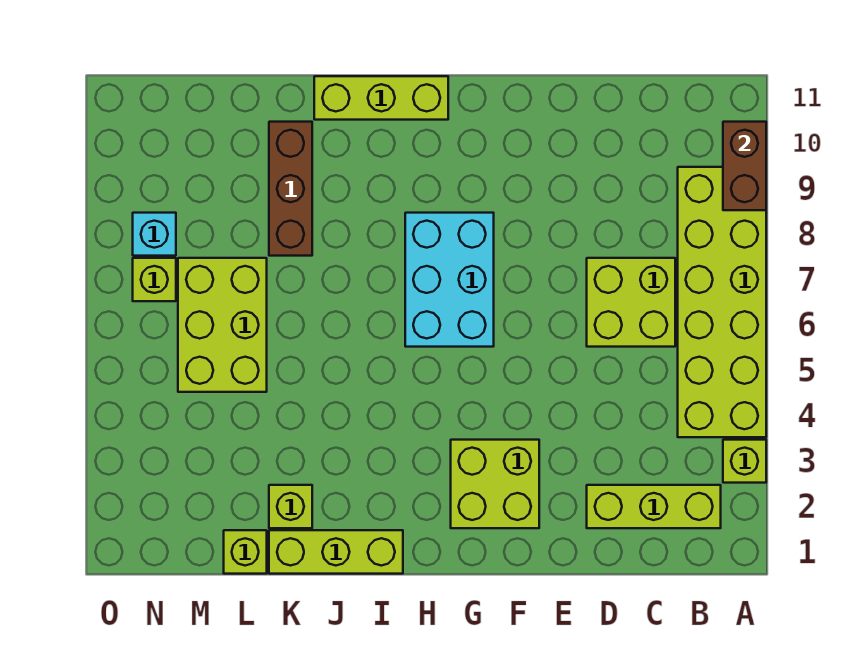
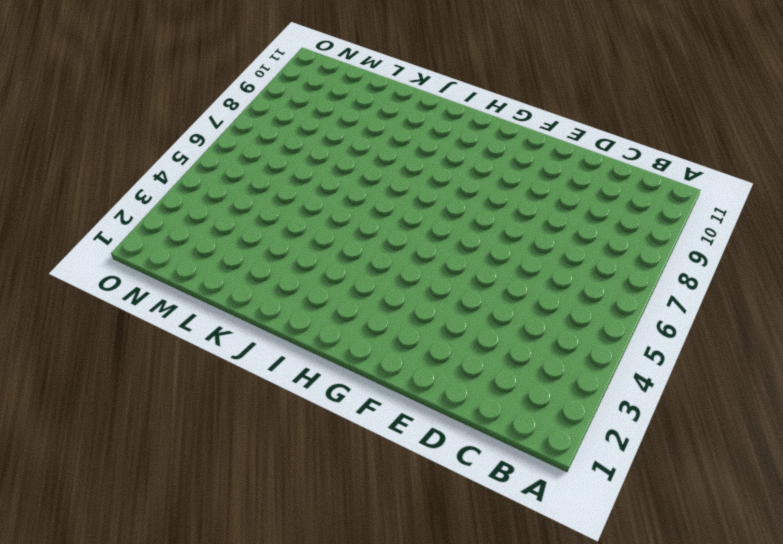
none -> lime brick A3 level 1
none -> lime brick A4:B9 level 1
none -> lime brick B2:D2 level 1

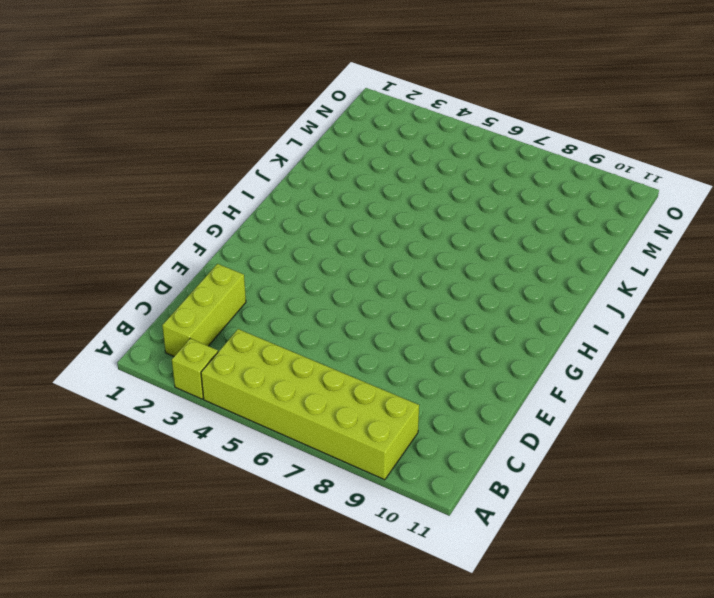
none -> lime brick C6:D7 level 1
none -> lime brick F2:G3 level 1
none -> cyan brick G6:H8 level 1

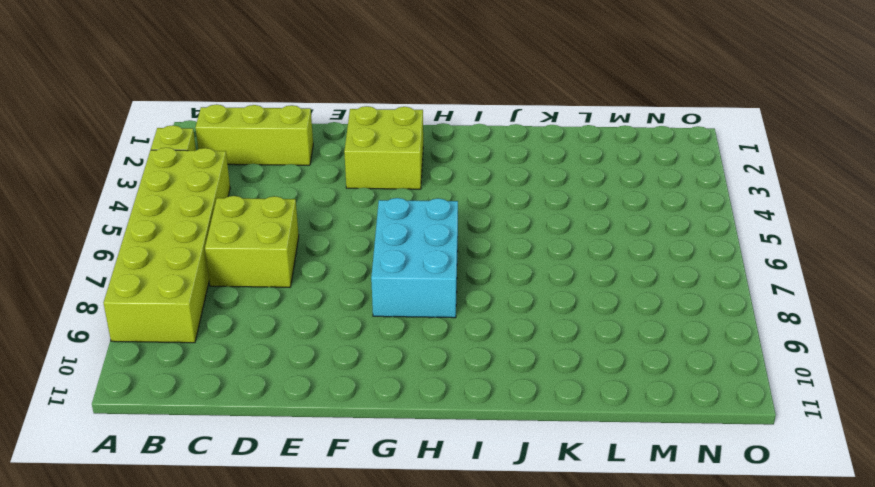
none -> lime brick H11:J11 level 1
none -> lime brick I1:K1 level 1
none -> lime brick K2 level 1

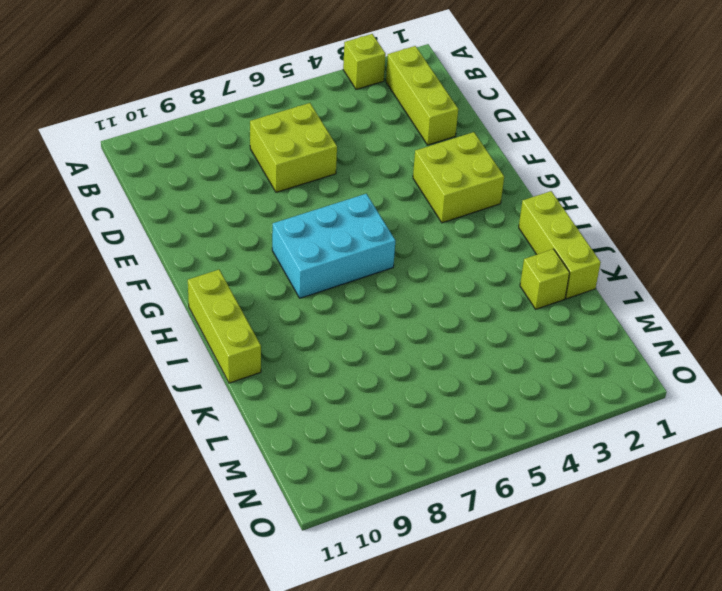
none -> lime brick A4:B9 level 1
none -> brown brick K8:K10 level 1
none -> lime brick L1 level 1

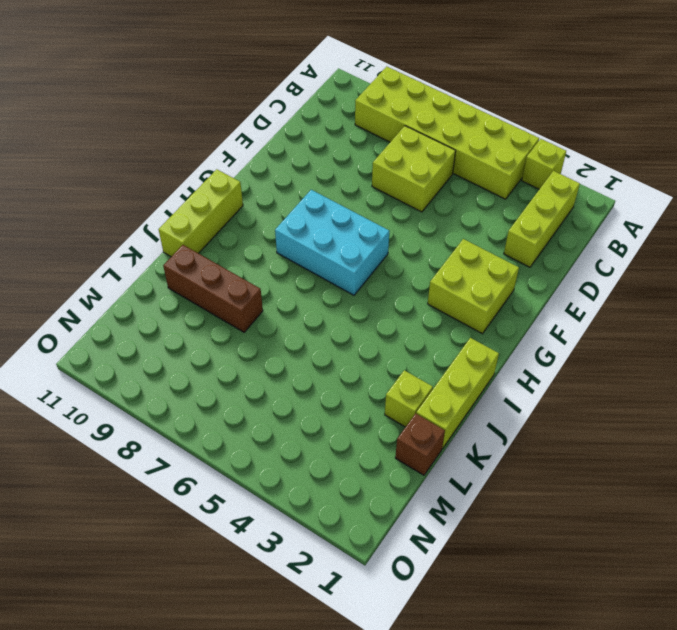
brown brick L1 level 1 -> lime brick L1 level 1
none -> lime brick L5:M7 level 1
none -> lime brick N7 level 1
none -> cyan brick N8 level 1

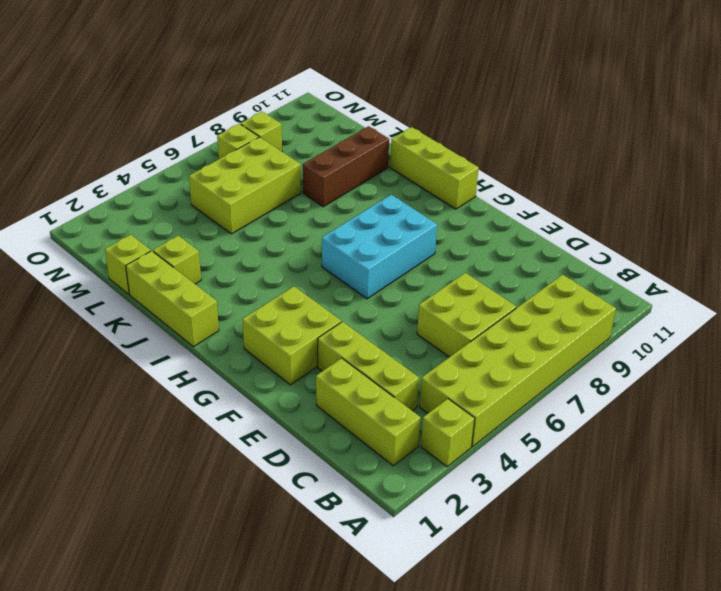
lime brick C3:E3 level 1 -> none
lime brick N8 level 1 -> cyan brick N8 level 1
none -> brown brick A9:A10 level 2

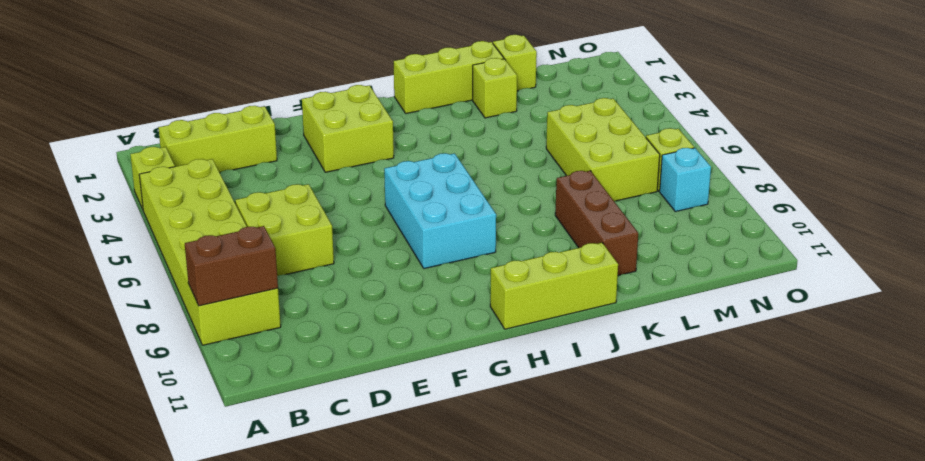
brown brick A9:B9 level 2 -> brown brick A9:A10 level 2

